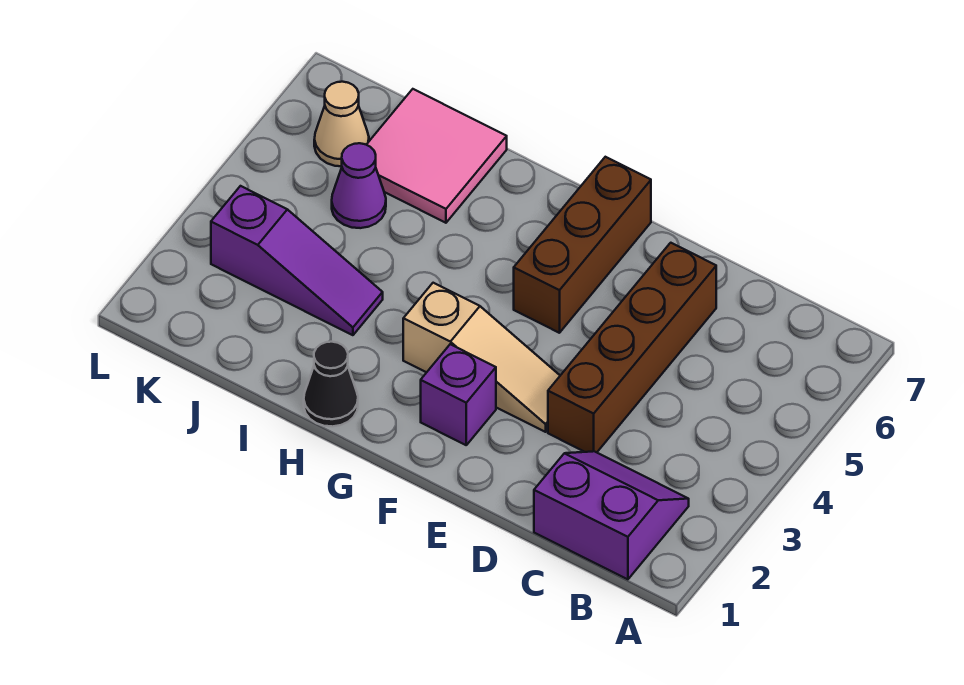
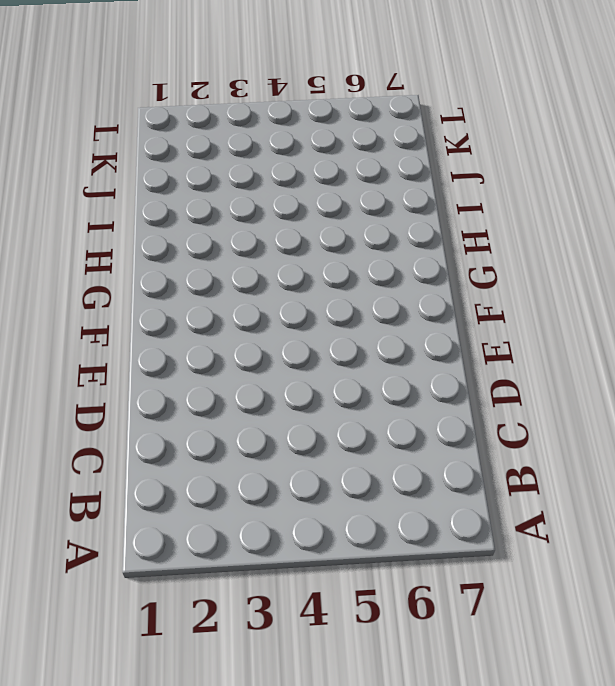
none -> purple slope B1:C2 level 1 top 1
none -> brown brick D3:D6 level 1

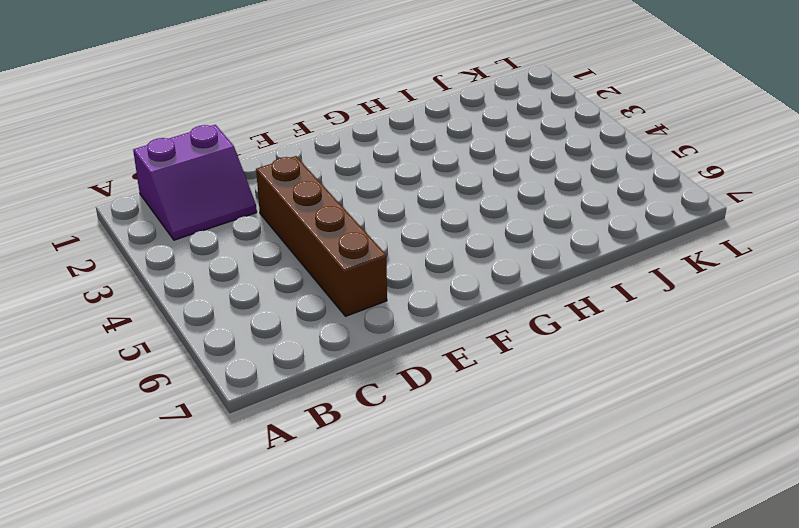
none -> tan slope E3:G3 level 1 top G
none -> purple brick F2 level 1

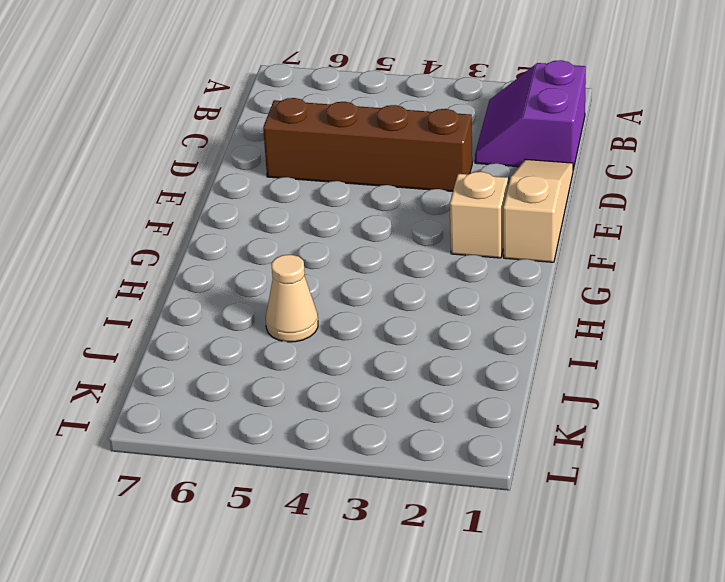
tan slope D1:F1 level 1 top F -> tan slope E3:G3 level 1 top G
tan brick F2 level 1 -> purple brick F2 level 1
tan cone I5 level 1 -> tan cone K6 level 1
none -> brown brick F5:F7 level 1
none -> black cone H1 level 1

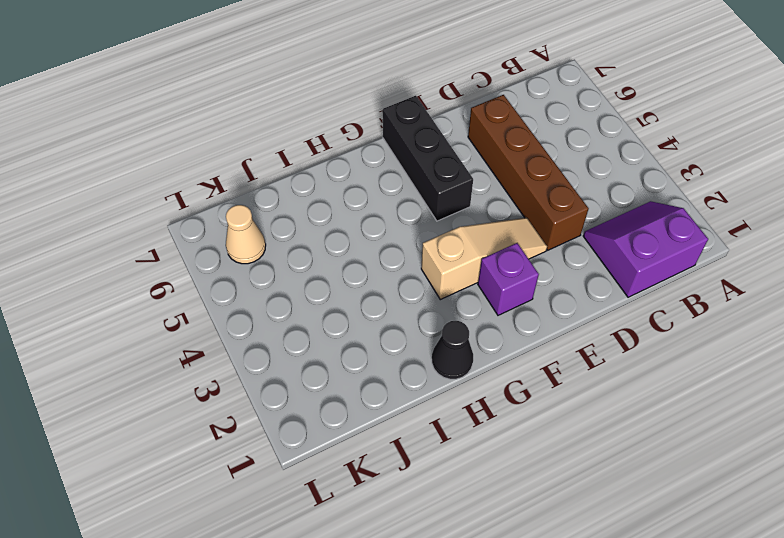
black brick F5:F7 level 1 -> brown brick F5:F7 level 1
none -> purple slope I3:K3 level 1 top K
none -> pink tile I6:J7 level 1

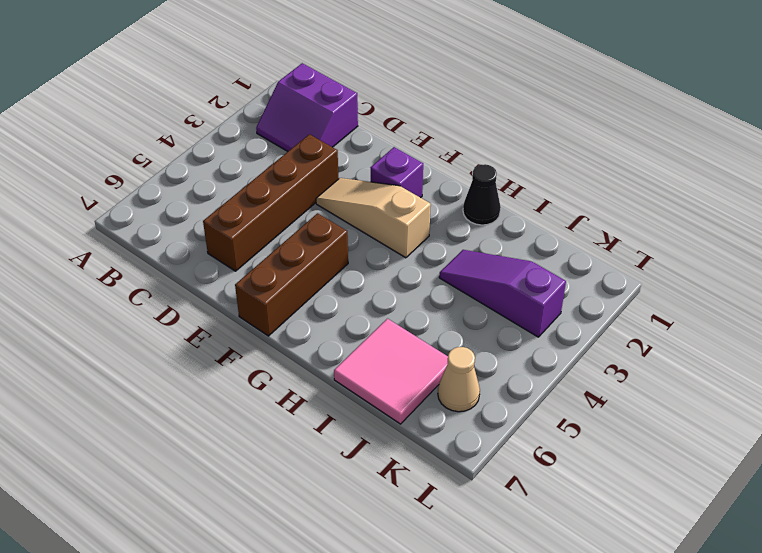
none -> purple cone J5 level 1

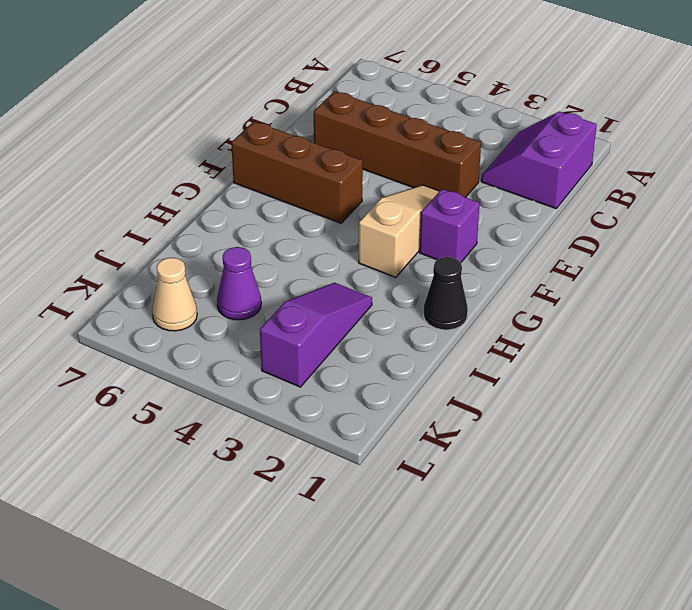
none -> pink tile I6:J7 level 1

